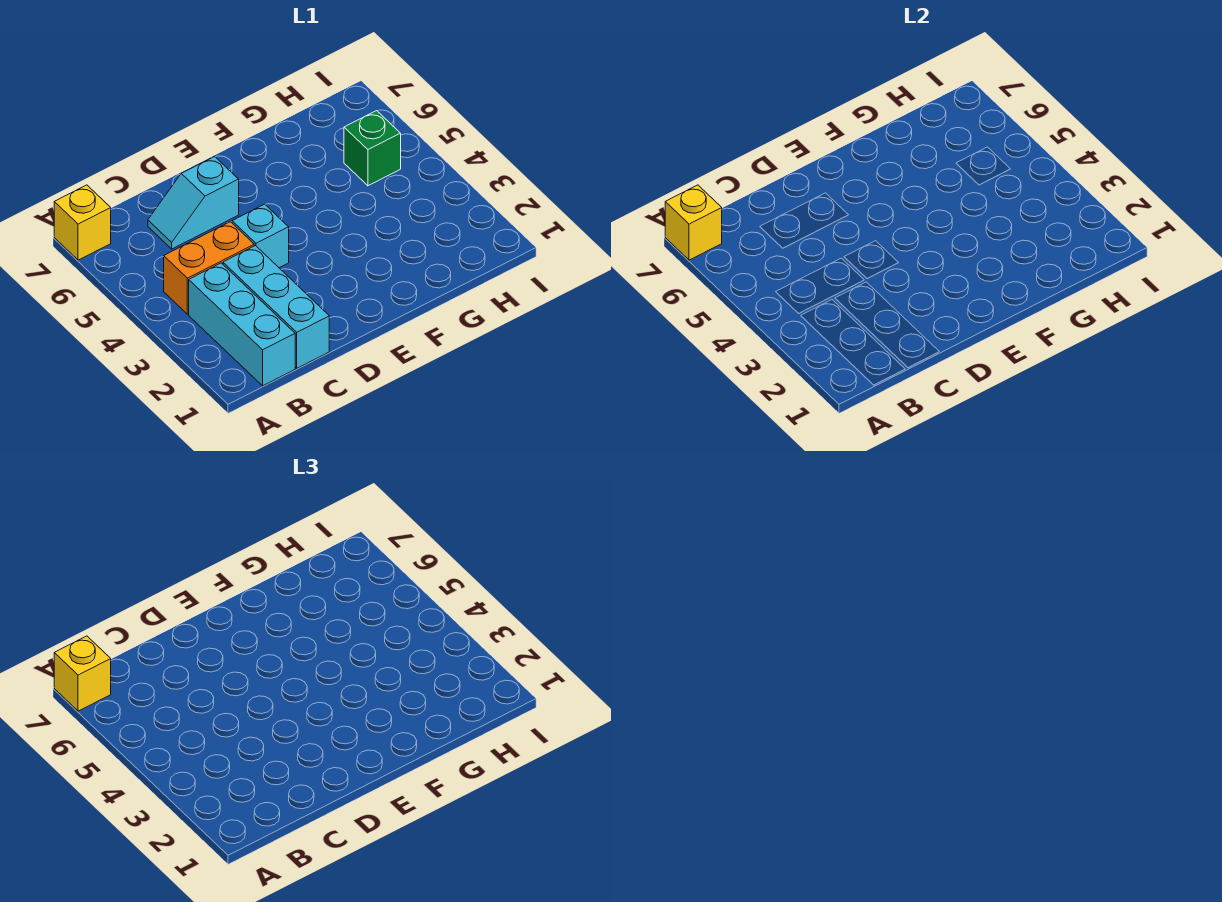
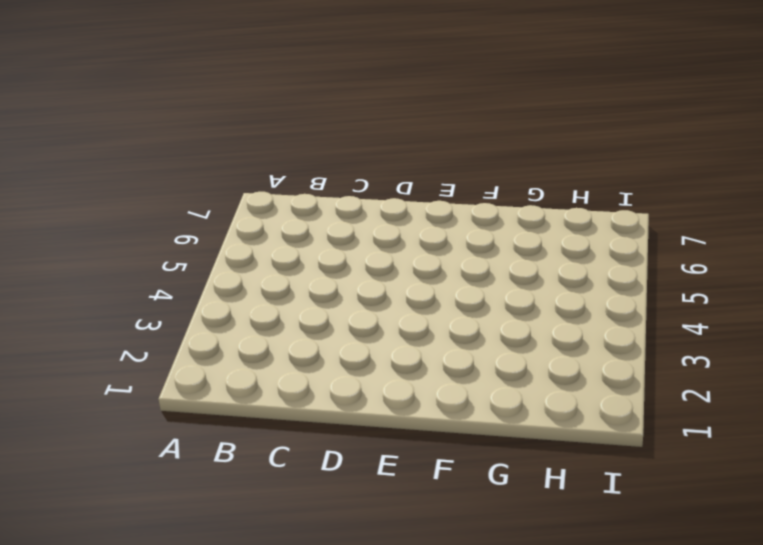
none -> yellow brick A7 level 1
none -> cyan brick B1:B3 level 1

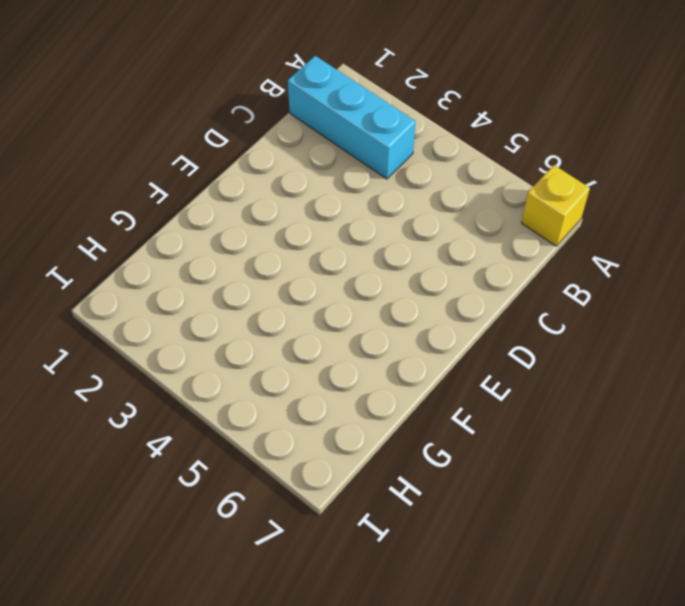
none -> orange brick B4:C4 level 1
none -> cyan brick C1:C3 level 1

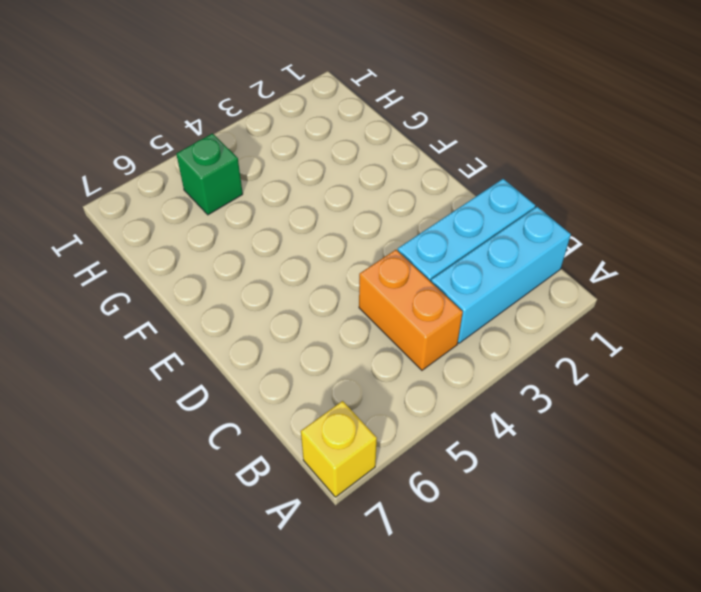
none -> cyan slope C6:D6 level 1 top D
none -> cyan brick D4 level 1

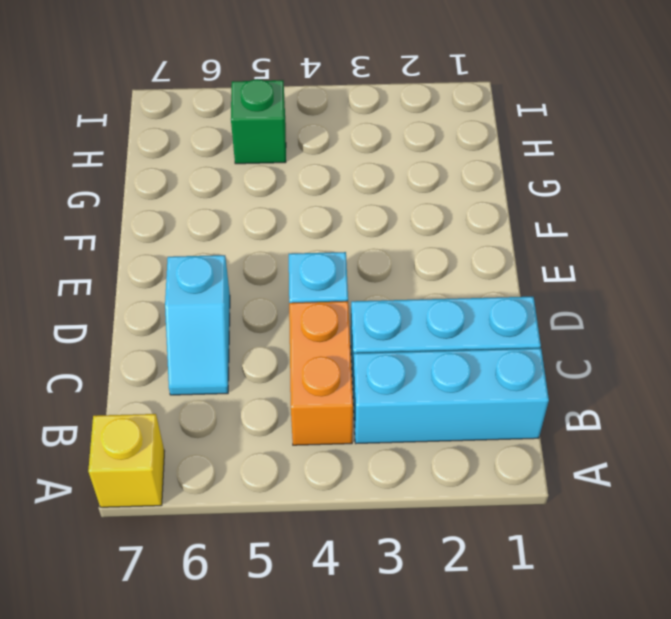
none -> yellow brick A7 level 2
none -> yellow brick A7 level 3

